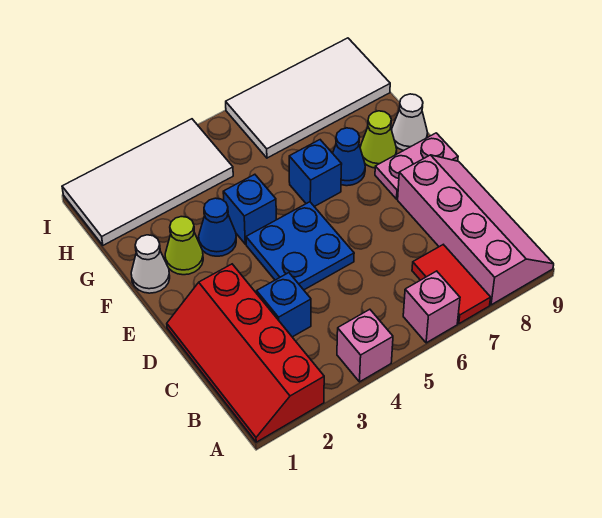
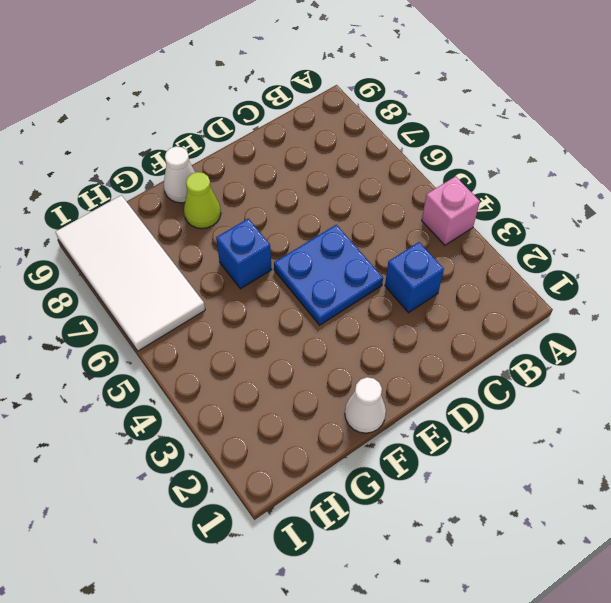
none -> red slope A1:D2 level 1 top 2
none -> pink brick A6 level 1
none -> red tile A7:B7 level 1

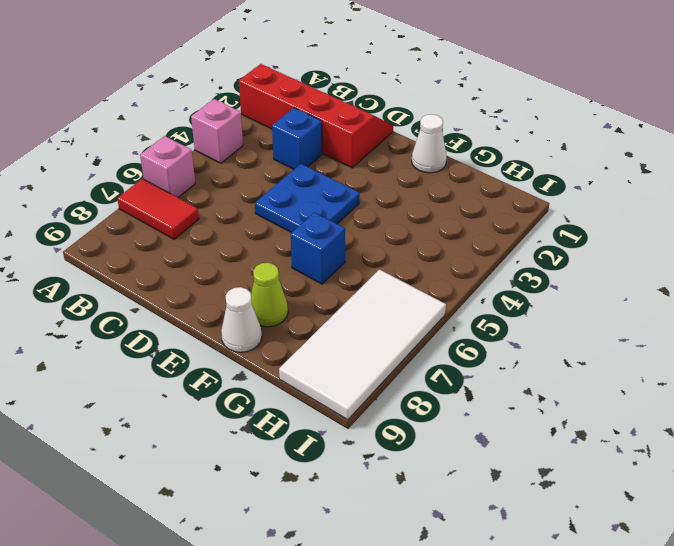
none -> pink slope A8:D9 level 1 top 8
none -> pink plate E8:E9 level 1
none -> lime cone F2 level 1

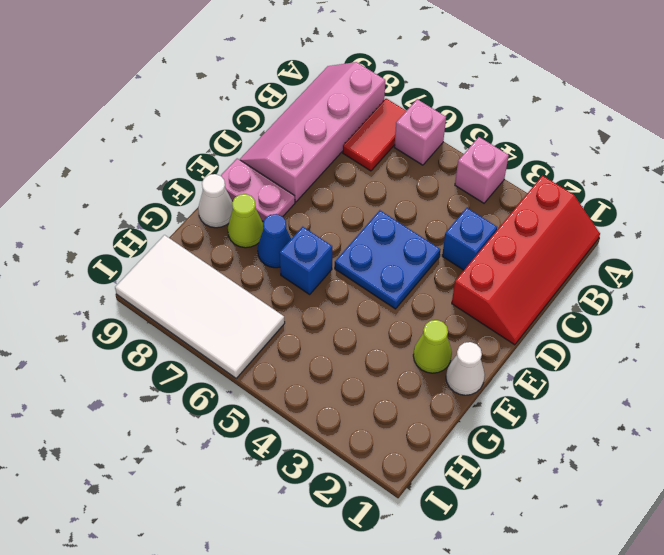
none -> blue cone F3 level 1
none -> blue brick F4 level 1
none -> white tile H1:I4 level 1

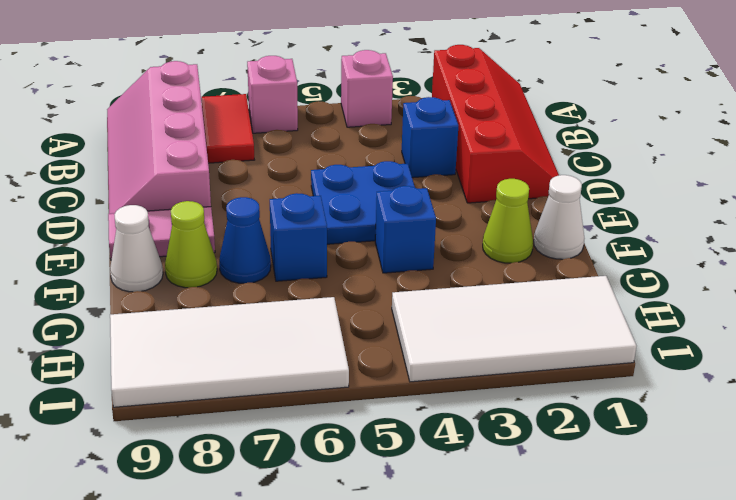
none -> blue cone F3 level 1

